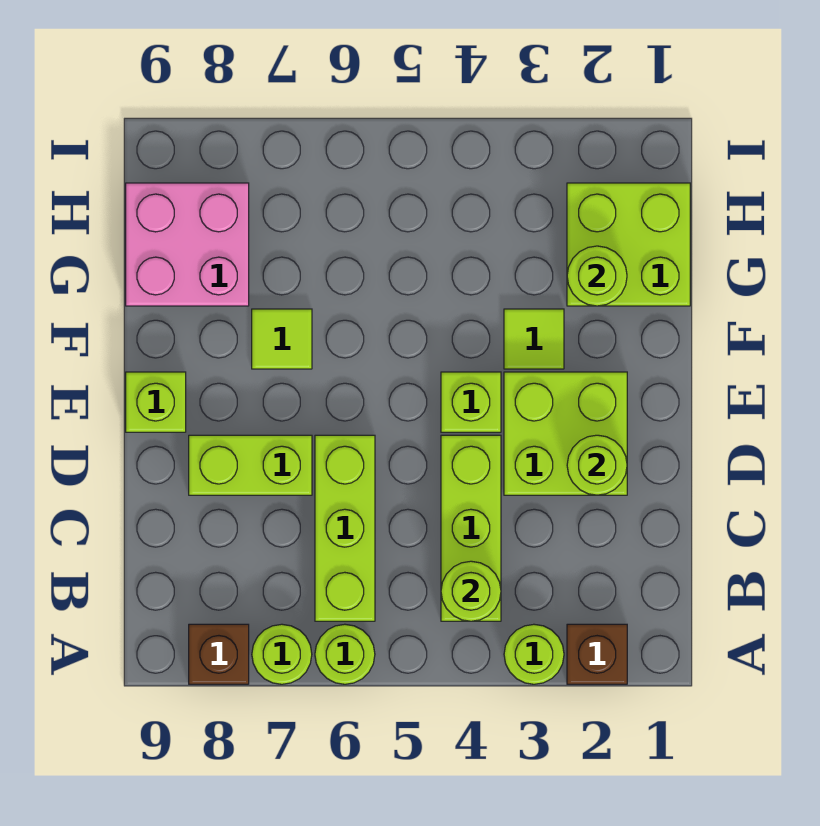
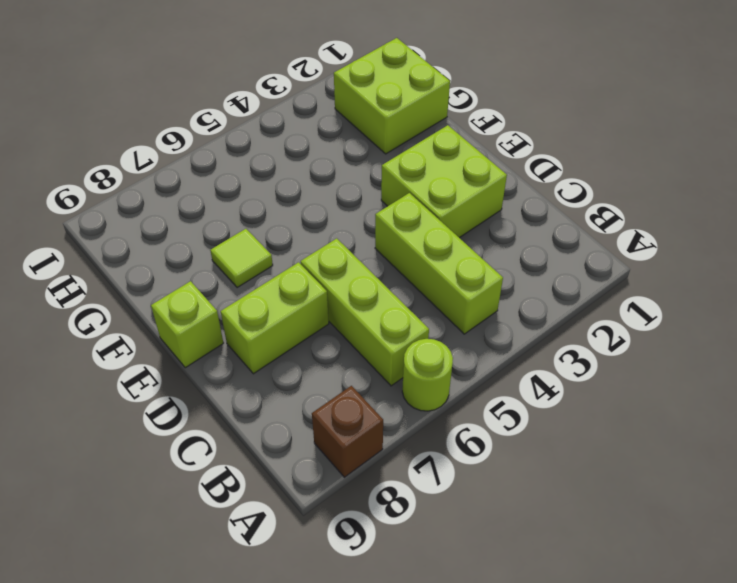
none -> brown brick A2 level 1
none -> lime round brick A3 level 1
none -> lime round brick A7 level 1

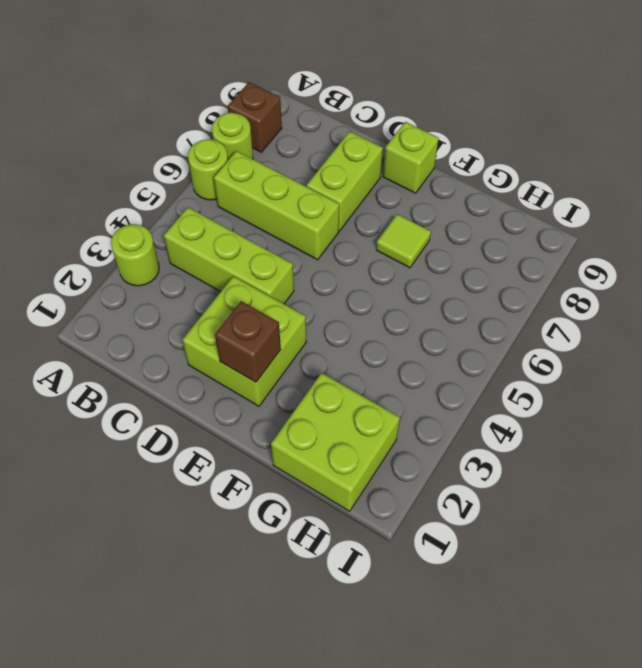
brown brick E2 level 2 -> brown brick A2 level 1
none -> lime brick E4 level 1
none -> lime tile F3 level 1
none -> pink brick G8:H9 level 1

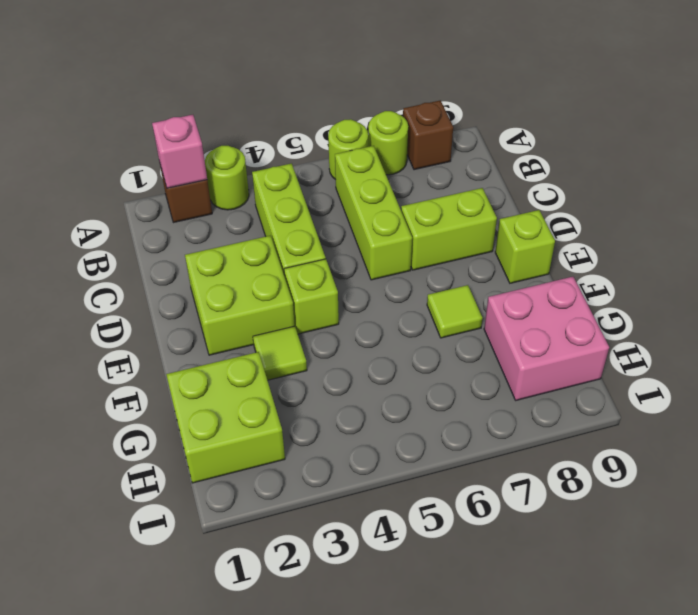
pink brick A2 level 2 -> none
none -> lime round brick B4 level 2
none -> lime round brick D2 level 2
none -> lime round brick G2 level 2

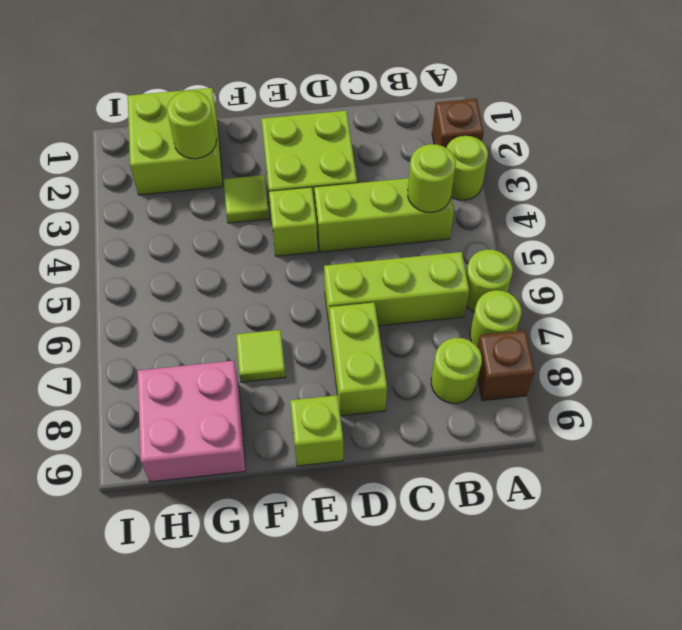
lime round brick B8 level 1 -> lime round brick D2 level 2

